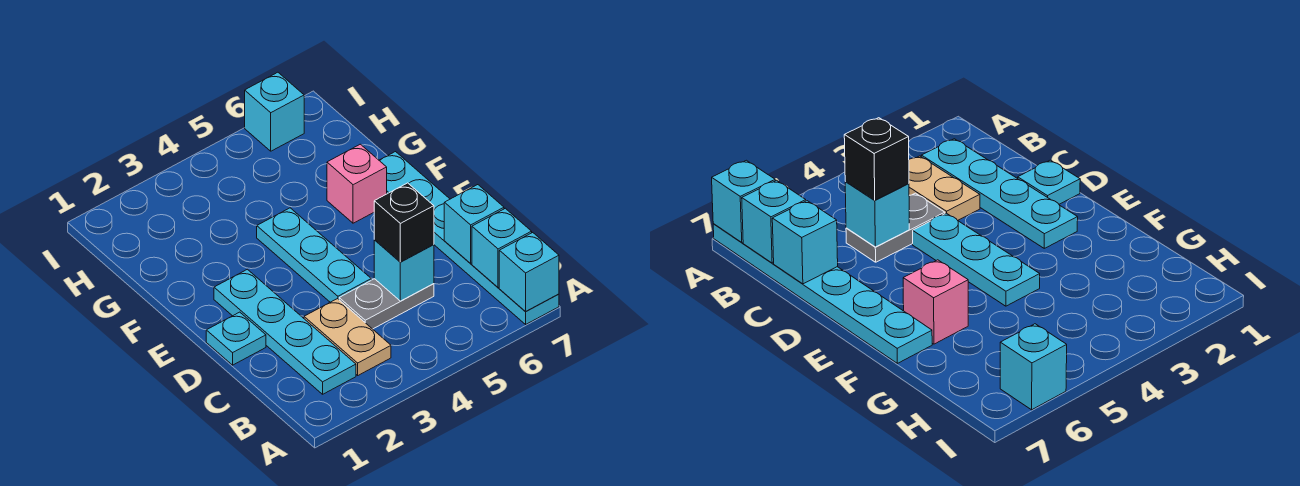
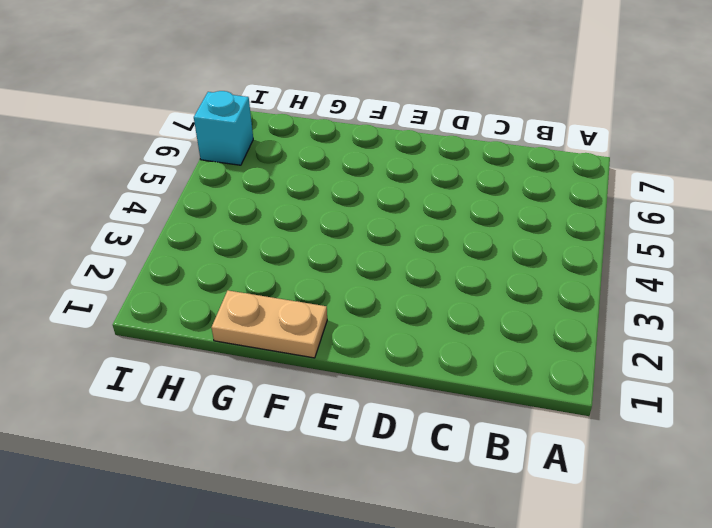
tan plate F1:G1 level 1 -> tan plate B3:C3 level 1
none -> cyan plate A7:F7 level 1
none -> cyan plate B2:E2 level 1
none -> grey plate C4:C5 level 1

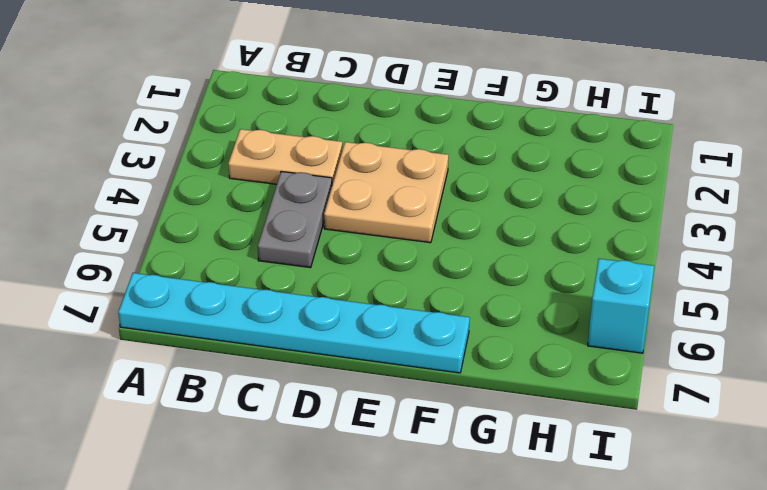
tan plate D3:E4 level 1 -> cyan plate D4:F4 level 1
none -> cyan plate B2:E2 level 1
none -> cyan plate D1 level 1
none -> pink brick F6 level 1

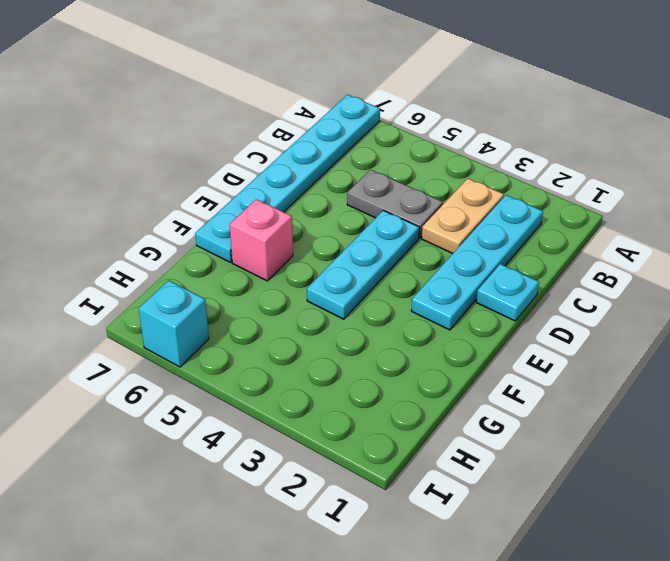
none -> cyan brick A7 level 2
none -> cyan brick B7 level 2
none -> cyan brick C5 level 2

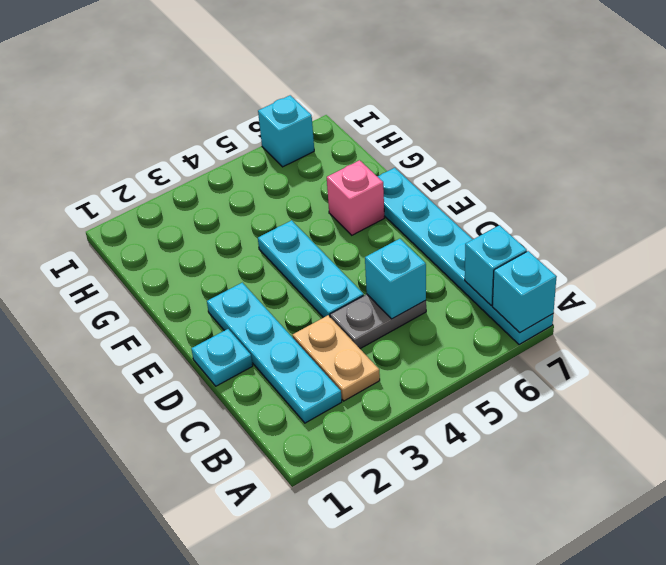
none -> cyan brick C7 level 2
none -> black brick C5 level 3

